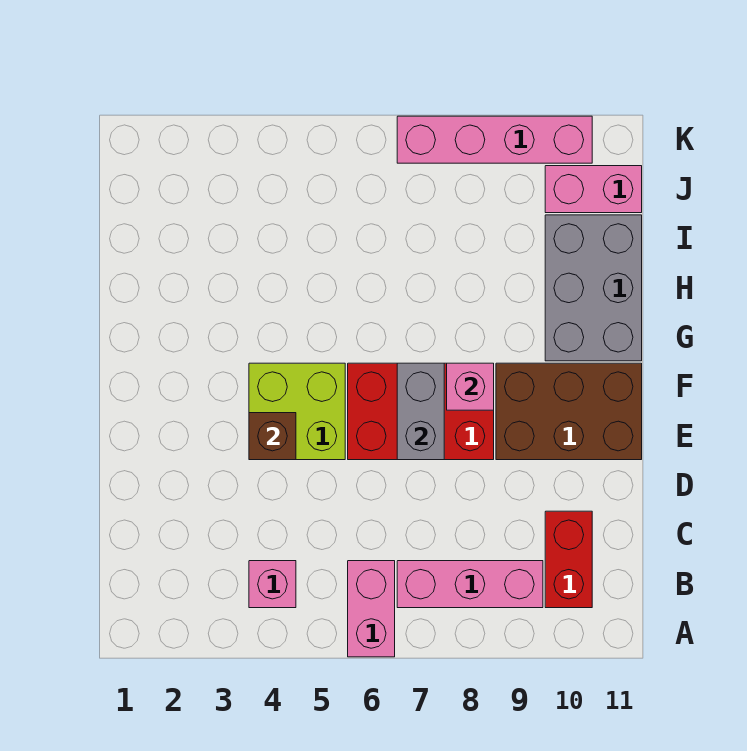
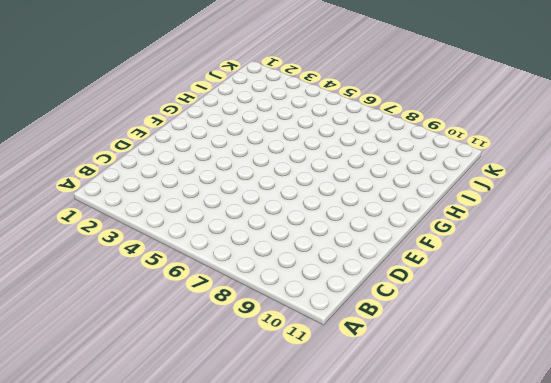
none -> pink brick A6:B6 level 1
none -> pink brick B4 level 1
none -> pink brick B7:B9 level 1

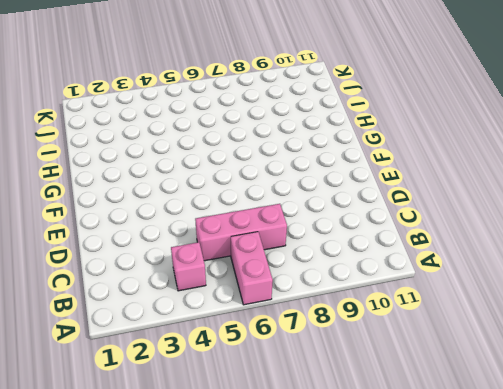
pink brick C5:C7 level 1 -> pink brick B7:B9 level 1
none -> red brick B10:C10 level 1
none -> lime brick E4:F5 level 1
none -> red brick E6:F8 level 1

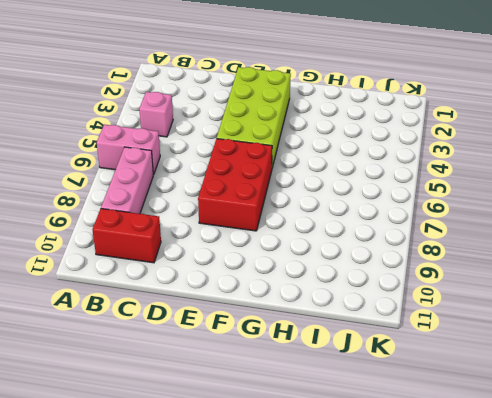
lime brick E2:F5 level 1 -> lime brick E4:F5 level 1
none -> brown brick E9:F11 level 1
none -> grey brick G10:I11 level 1
none -> pink brick J10:J11 level 1

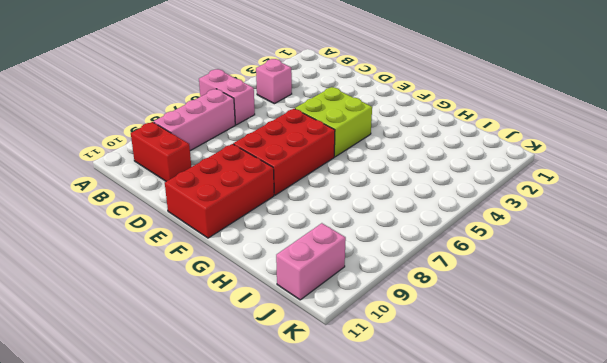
red brick E9:F11 level 1 -> brown brick E9:F11 level 1
none -> grey brick G10:I11 level 1
none -> pink brick K7:K10 level 1
none -> brown brick E4 level 2

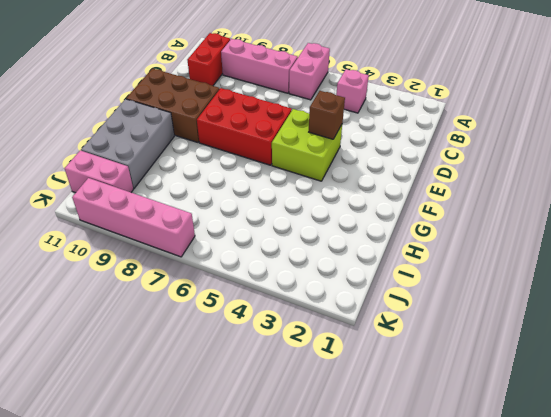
none -> grey brick E7:F7 level 2
none -> pink brick F8 level 2

